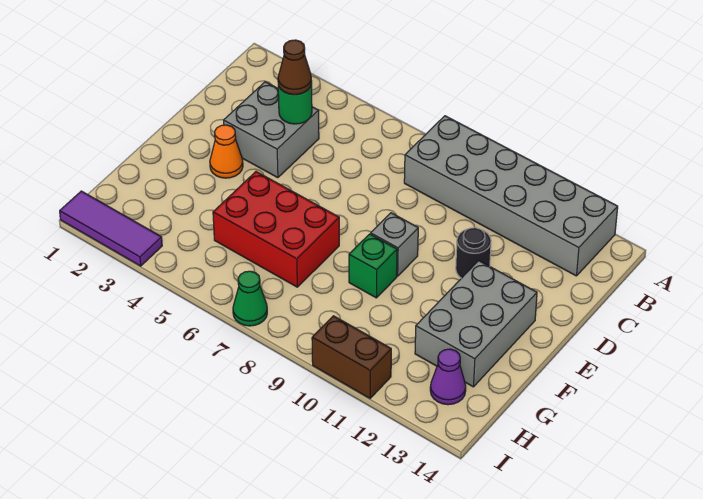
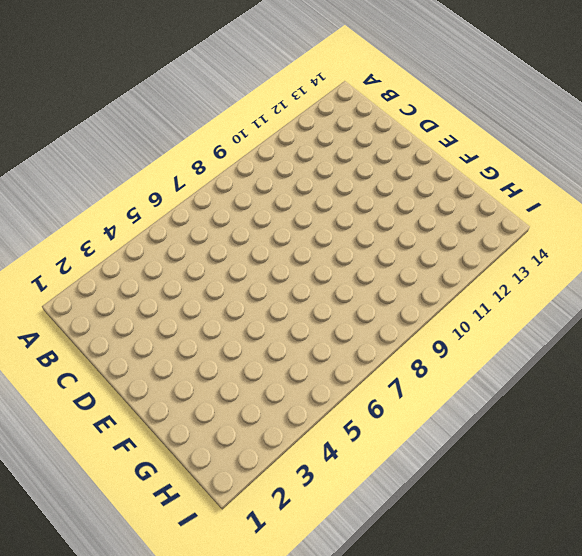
none -> grey brick A8:B13 level 1
none -> grey brick C3:D4 level 1
none -> black round brick D11 level 1

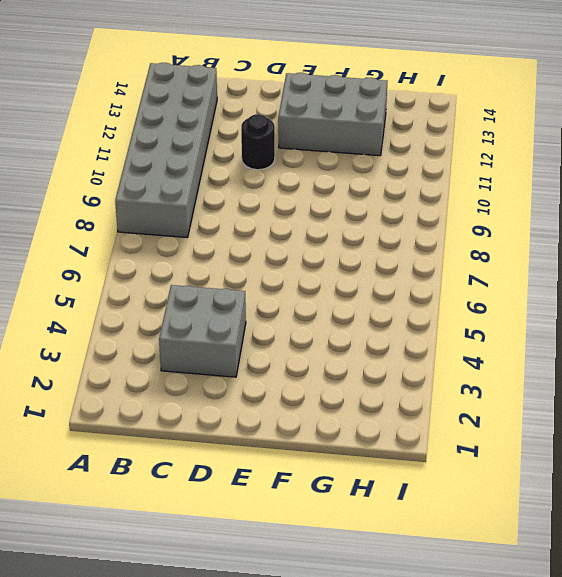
none -> orange cone E3 level 1
none -> grey brick E9 level 1
none -> red brick F5:G7 level 1

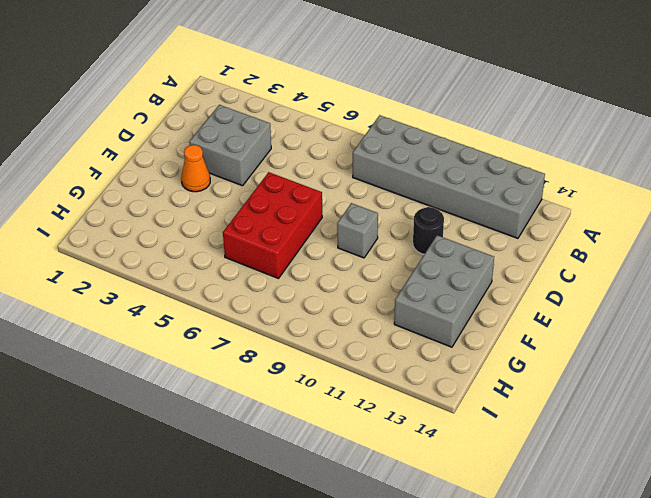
red brick E6:G7 level 1 -> red brick F5:G7 level 1
none -> green brick F9 level 1
none -> purple cone H13 level 1
none -> purple tile I1:I3 level 1

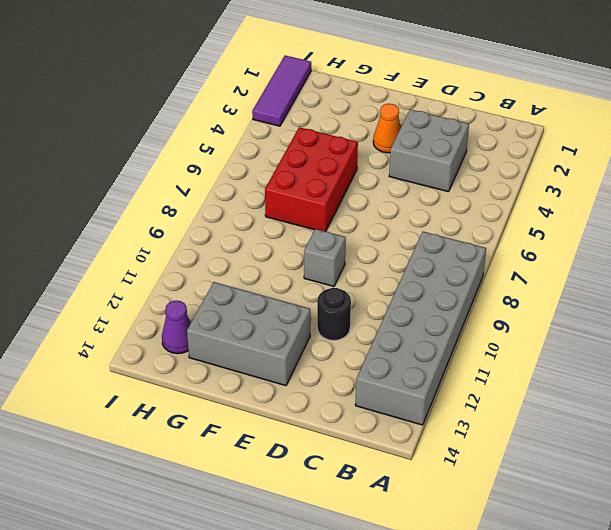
none -> green brick F9 level 1
none -> green cone I7 level 1
none -> brown brick I10:I11 level 1

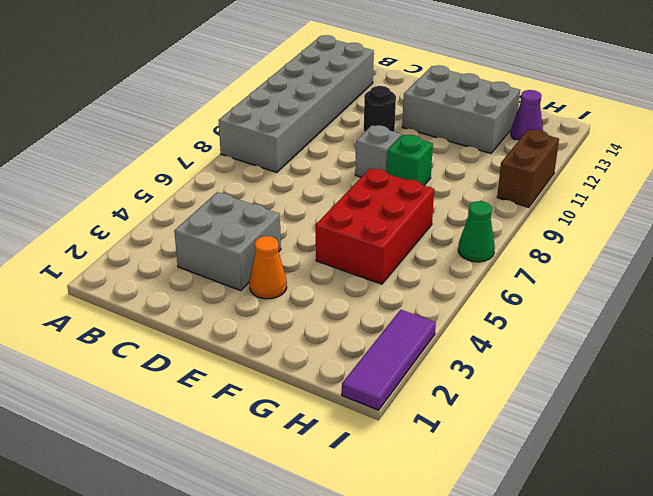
none -> green round brick C4 level 2
none -> brown cone C4 level 3

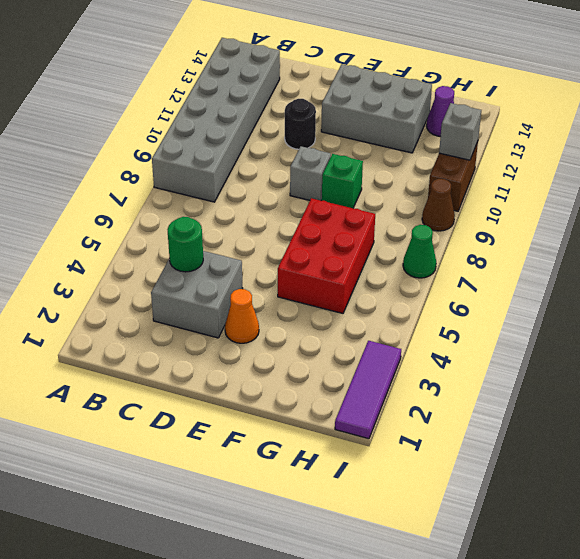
brown cone I9 level 1 -> brown cone C4 level 3
grey brick I11 level 2 -> none

